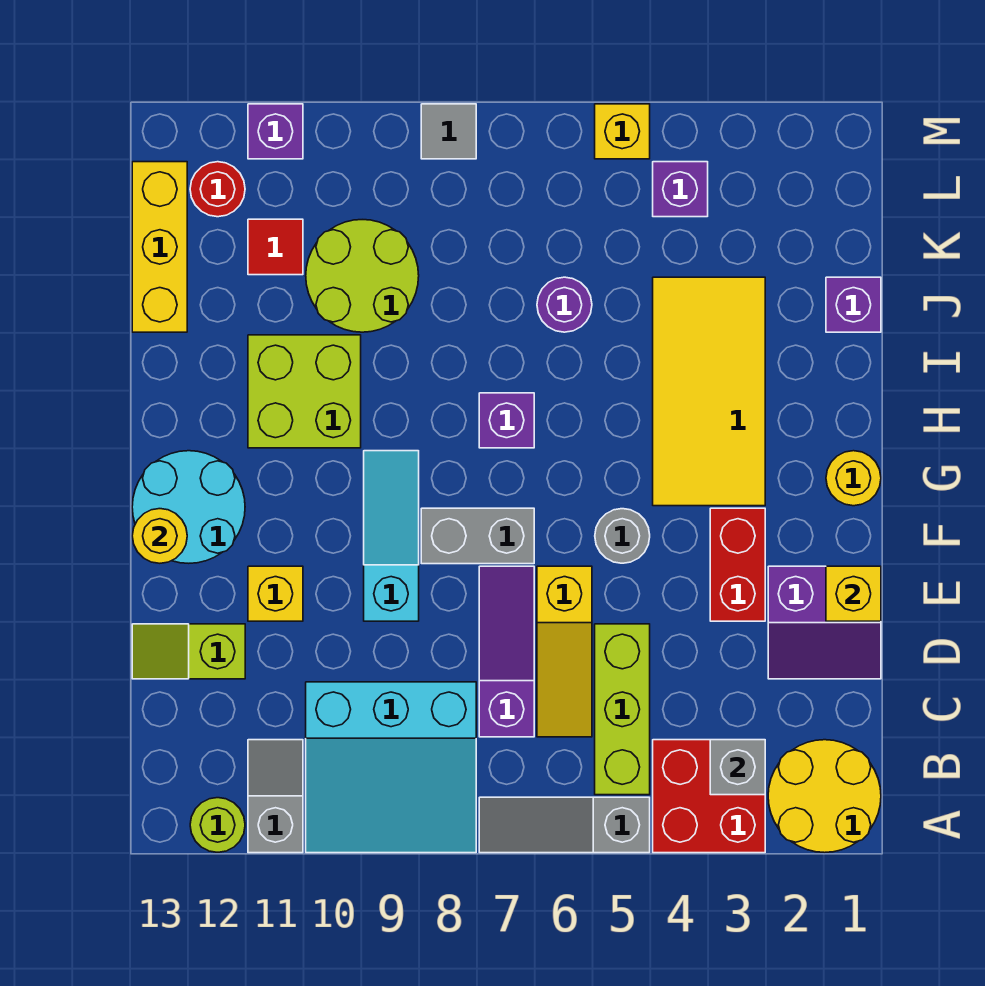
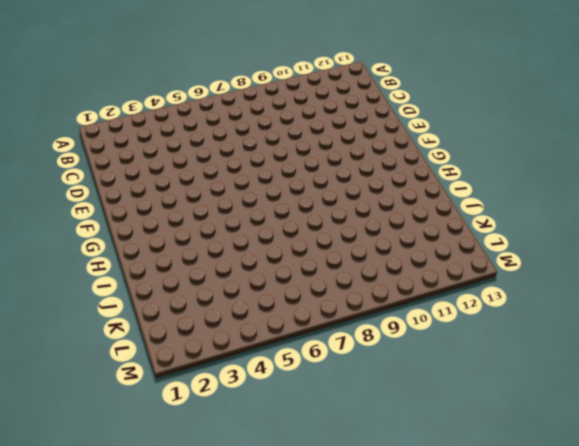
none -> yellow round brick A1:B2 level 1
none -> red brick A3:B4 level 1
none -> grey slope A5:A7 level 1 top 5
none -> cyan slope A8:C10 level 1 top C

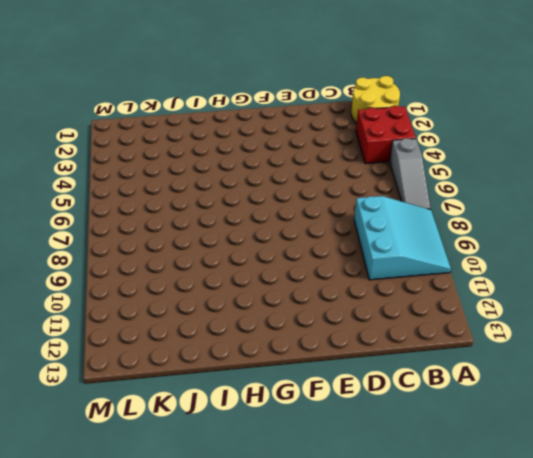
none -> grey slope A11:B11 level 1 top A
none -> lime round brick A12 level 1
none -> lime brick B5:D5 level 1
none -> yellow slope C6:E6 level 1 top E

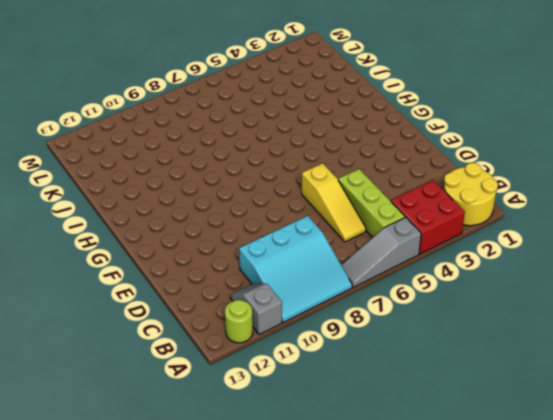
none -> purple slope C7:E7 level 1 top C
none -> purple slope D1:E2 level 1 top E
none -> lime slope D12:D13 level 1 top 12
none -> red brick E3:F3 level 1

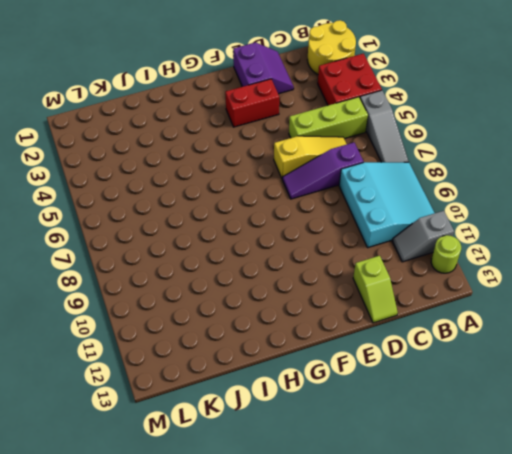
none -> cyan slope E9:G9 level 1 top E
none -> yellow brick E11 level 1
none -> grey round brick F5 level 1
none -> grey brick F7:F8 level 1

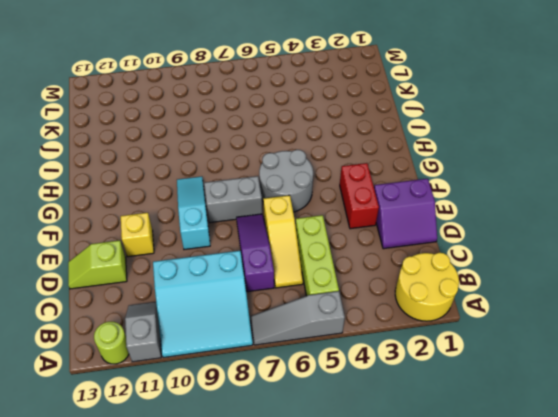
grey round brick F5:G6 level 1 -> grey round brick F5 level 1
none -> red brick A3:B4 level 1
none -> cyan round brick F12:G13 level 1
none -> yellow round brick G1 level 1
none -> yellow tile G3:J4 level 1

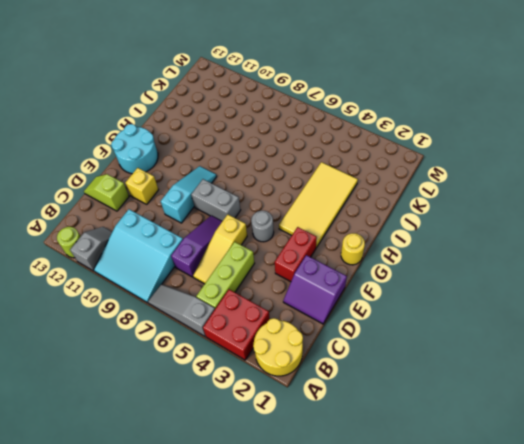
none -> purple brick H7 level 1
none -> lime brick H10:I11 level 1
none -> purple brick J1 level 1
none -> purple round brick J6 level 1

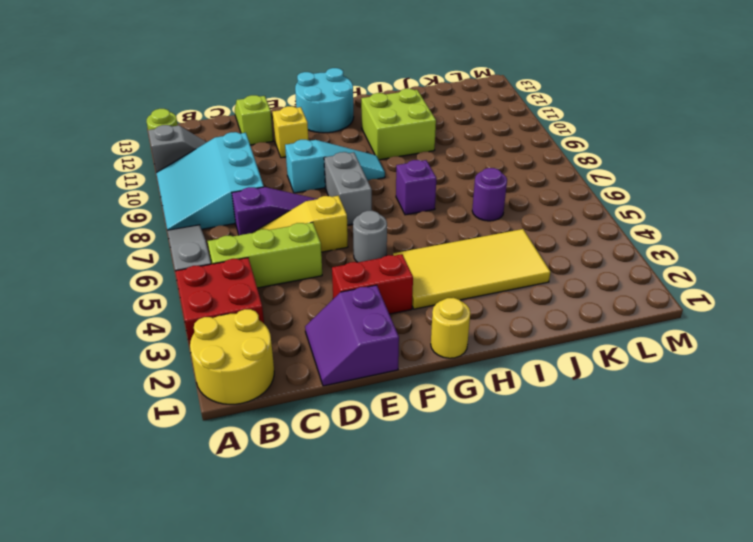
none -> purple brick J1 level 1
none -> lime round brick J9:K10 level 1
none -> yellow brick J13:L13 level 1
none -> red tile K11 level 1

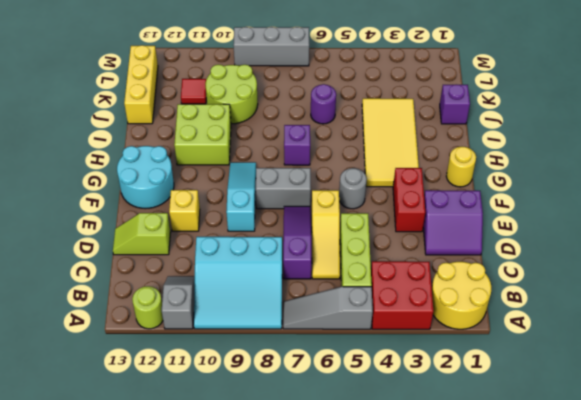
grey brick M7:M9 level 1 -> grey tile M8 level 1
none -> purple brick L4 level 1
none -> red round brick L12 level 1
none -> yellow brick M5 level 1
none -> purple brick M11 level 1

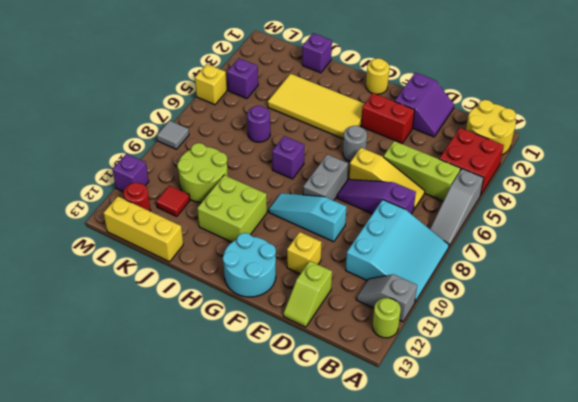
none -> grey brick B3 level 2
none -> yellow brick E1 level 2
none -> yellow round brick F13 level 2

